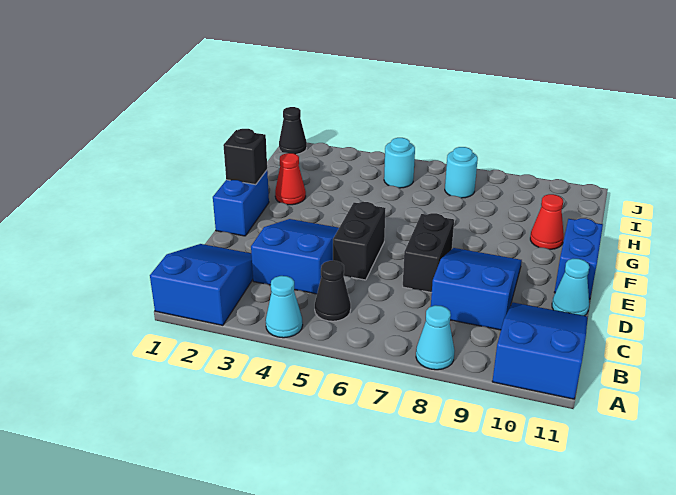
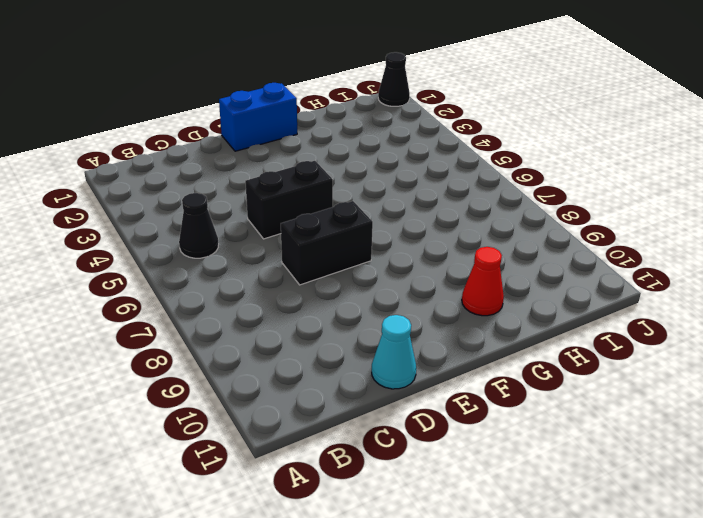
none -> blue slope A1:C2 level 1 top A
none -> cyan cone A4 level 1
none -> cyan cone A8 level 1

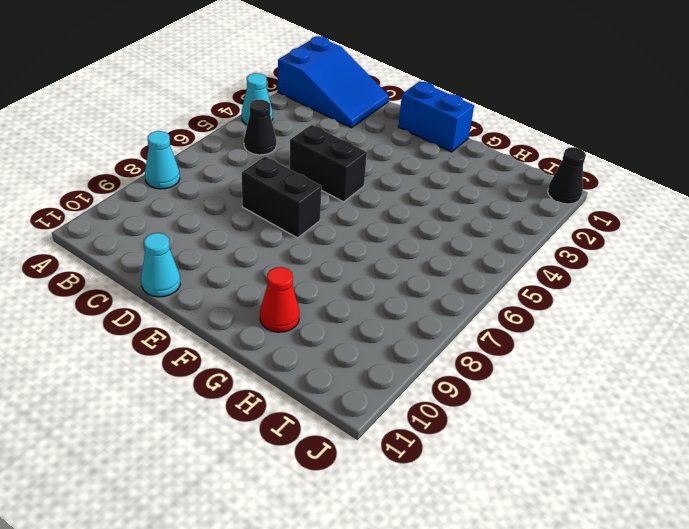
none -> blue slope A10:C11 level 1 top A
none -> blue slope C3:E4 level 1 top C
none -> blue slope C8:E9 level 1 top C

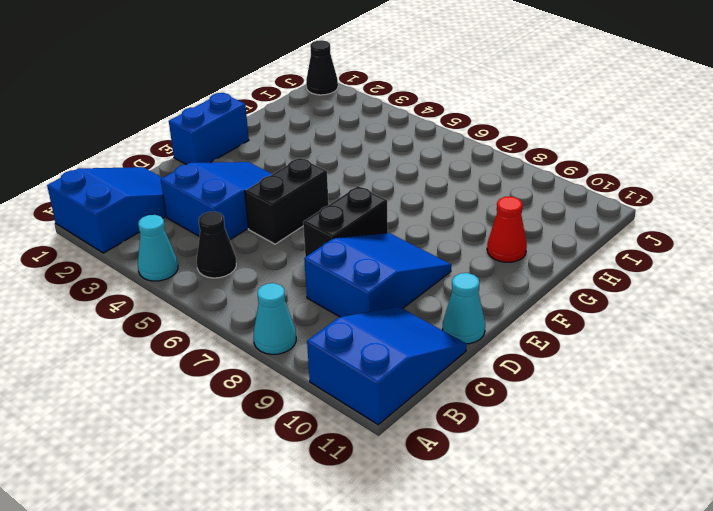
none -> blue brick E11:F11 level 1
none -> red cone G2 level 1
none -> cyan round brick I5 level 1

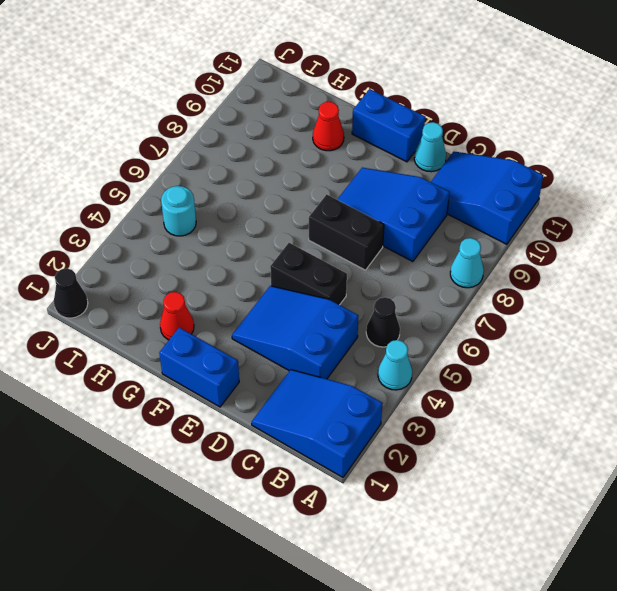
none -> cyan round brick I7 level 1
none -> black brick F1 level 2

